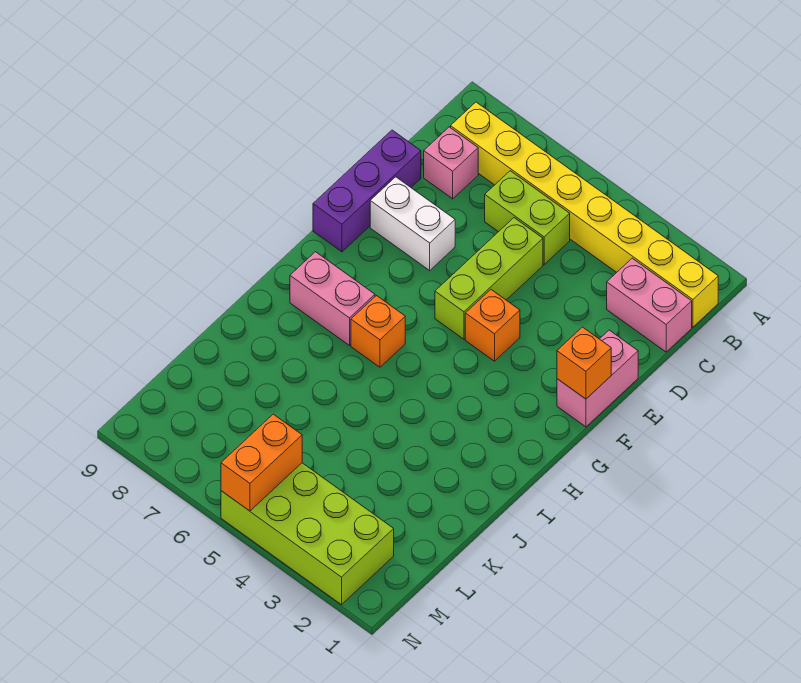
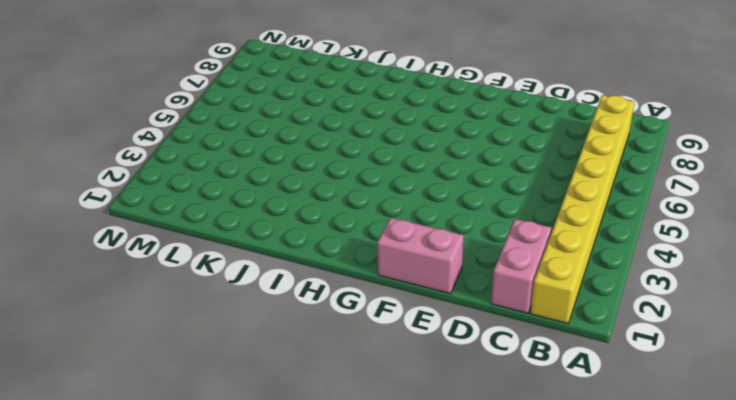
none -> lime brick C5:C6 level 1
none -> pink brick C8 level 1
none -> lime brick D5:F5 level 1

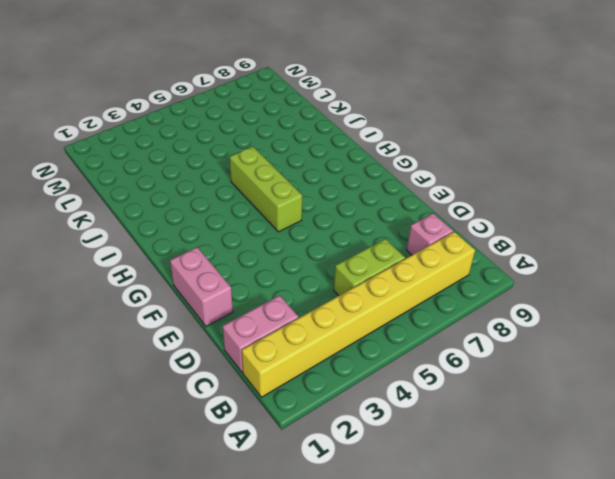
lime brick G5:I5 level 1 -> lime brick D5:F5 level 1
none -> purple brick D9:F9 level 1
none -> white brick E7:E8 level 1
none -> orange brick F4 level 1

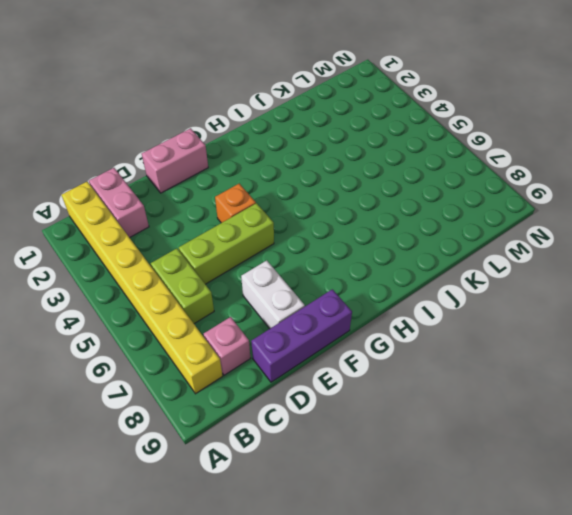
none -> orange brick H6 level 1
none -> pink brick H7:H8 level 1
none -> lime brick M2:N5 level 1

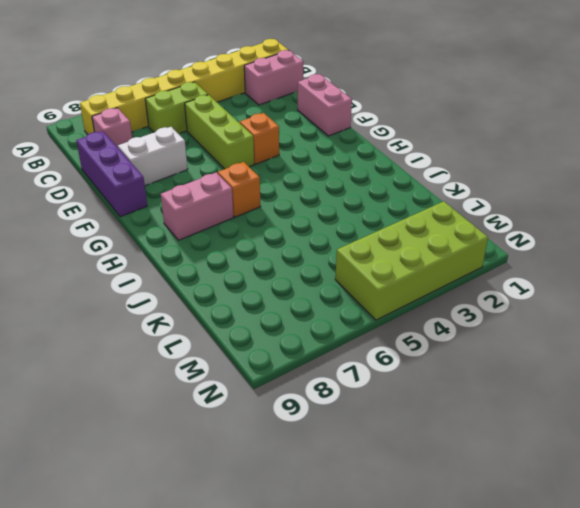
none -> orange brick F1 level 2
none -> orange brick M5:N5 level 2

